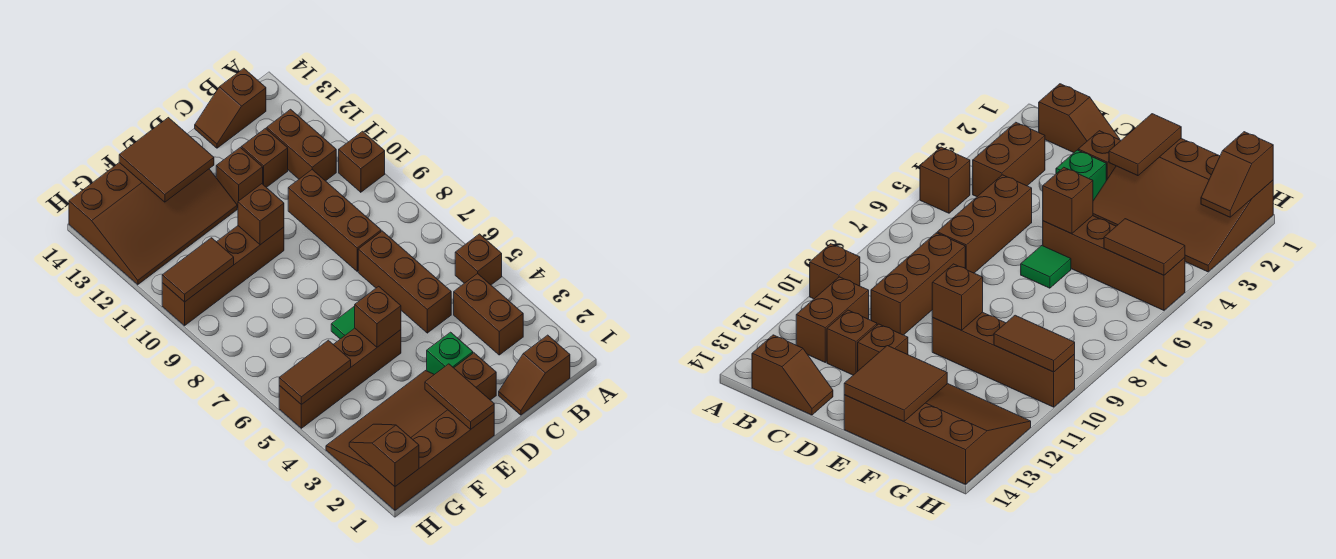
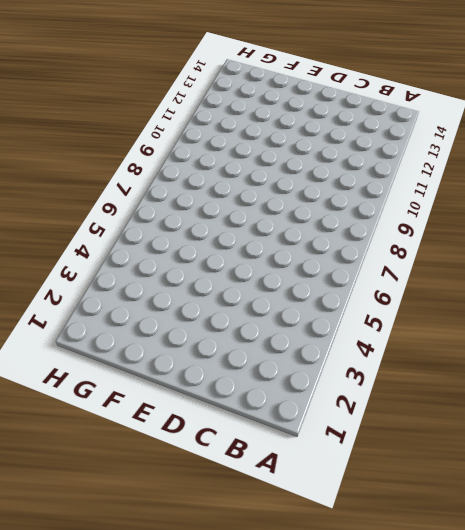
none -> brown brick A5 level 1
none -> brown brick A10 level 1
none -> brown slope B1:C1 level 1 top B

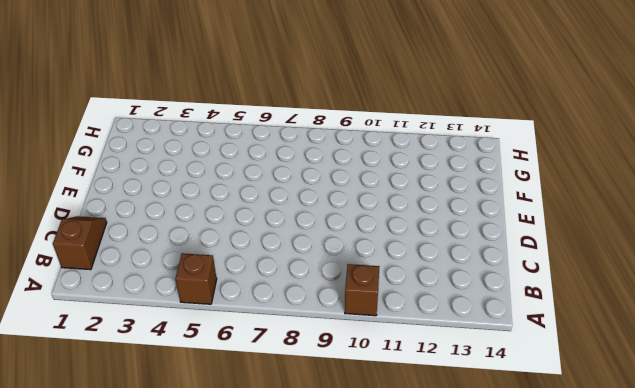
none -> brown brick B3:B4 level 1
none -> brown brick B11:B12 level 1
none -> brown slope B14:C14 level 1 top B

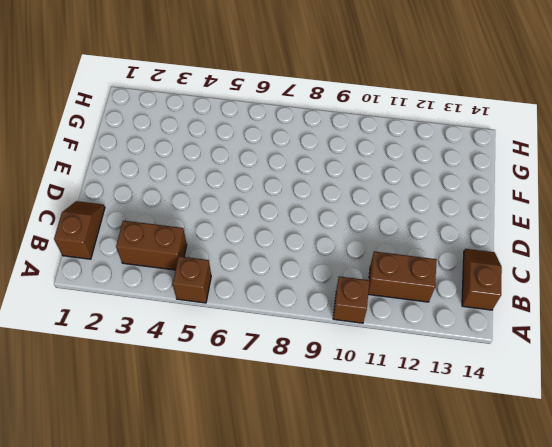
none -> brown brick C5:C7 level 1
none -> brown brick C8:C10 level 1
none -> brown brick C12 level 1

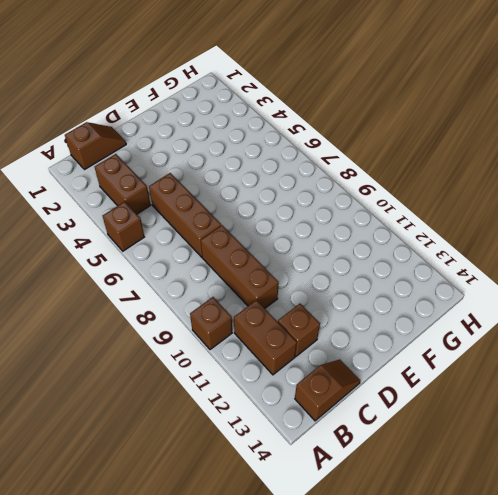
none -> brown brick D2 level 1
none -> green brick D3 level 1
none -> brown brick D12 level 1

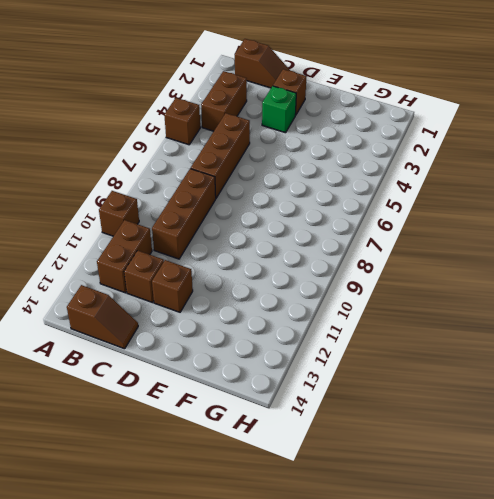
none -> brown slope E1:H3 level 1 top 1
none -> brown brick E5:H5 level 1
none -> green tile E6 level 1

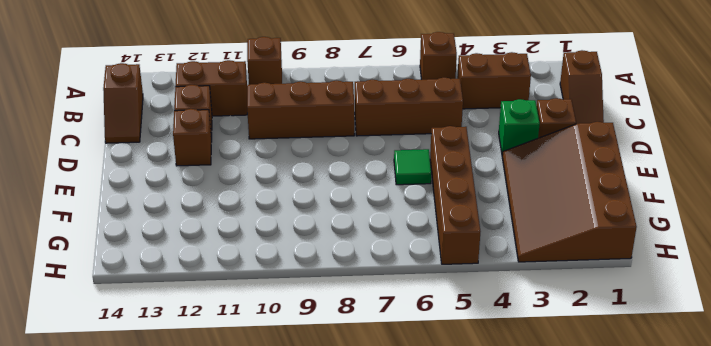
none -> brown brick E10:H10 level 1
none -> brown slope E12:H14 level 1 top 14
none -> brown tile E1:E2 level 2

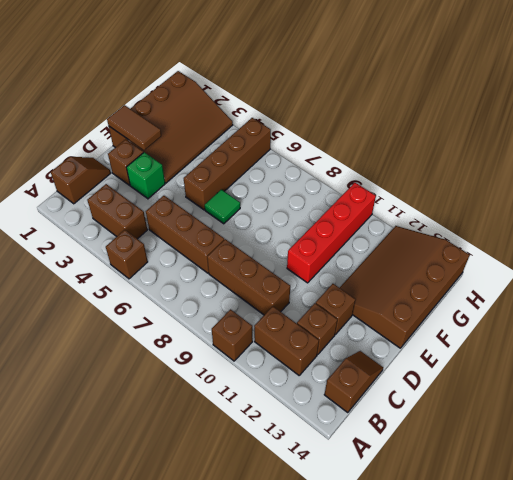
red brick E10:H10 level 1 -> brown brick E10:H10 level 1
none -> brown brick E5 level 2
none -> brown brick E10 level 2
none -> brown tile E13:F14 level 2

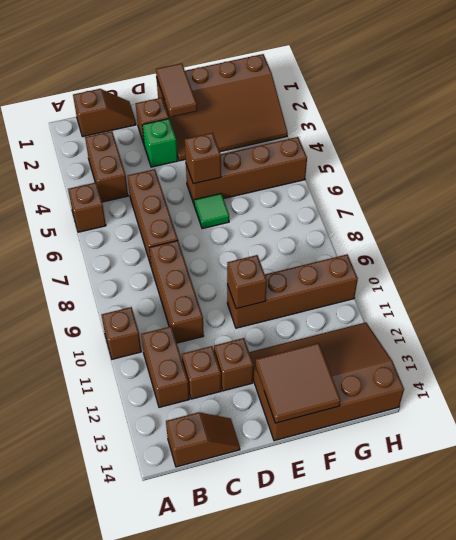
none -> brown tile G5:H5 level 2
none -> brown tile G10:H10 level 2
none -> brown slope H1:H2 level 2 top 1

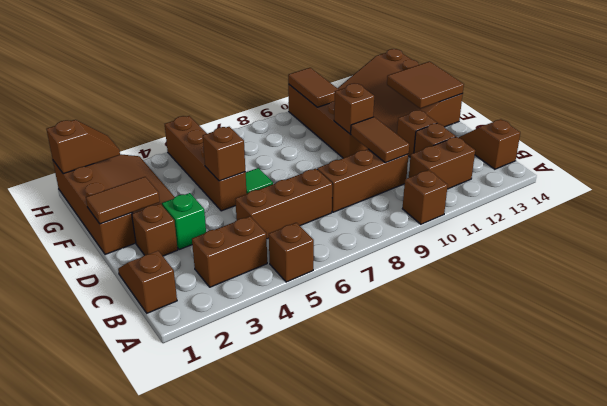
brown tile C10:D10 level 2 -> brown tile G5:H5 level 2

